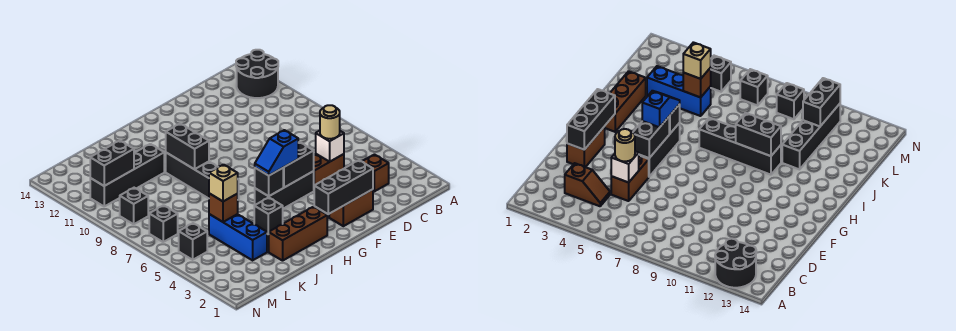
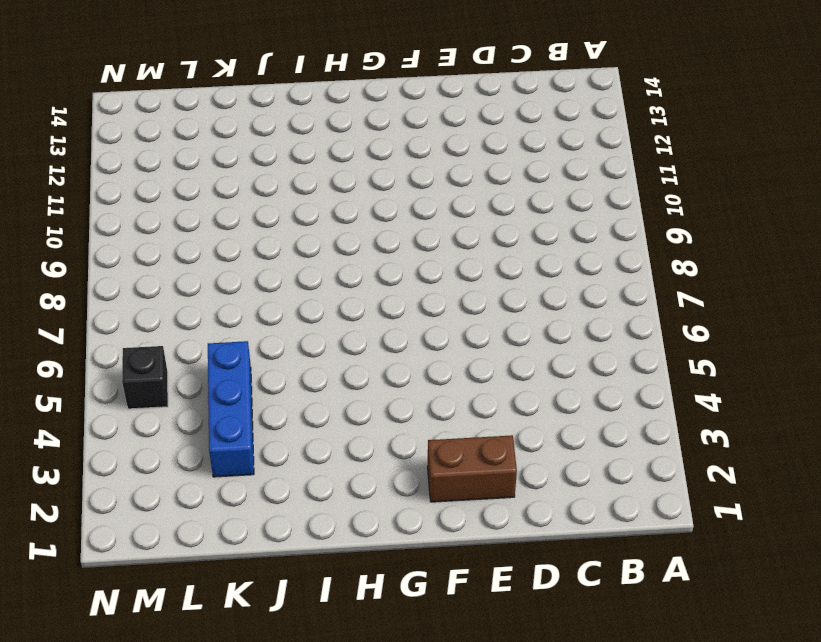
none -> black round brick A12:B13 level 1
none -> brown slope C3:C4 level 1 top 3
none -> brown brick D5:E5 level 1

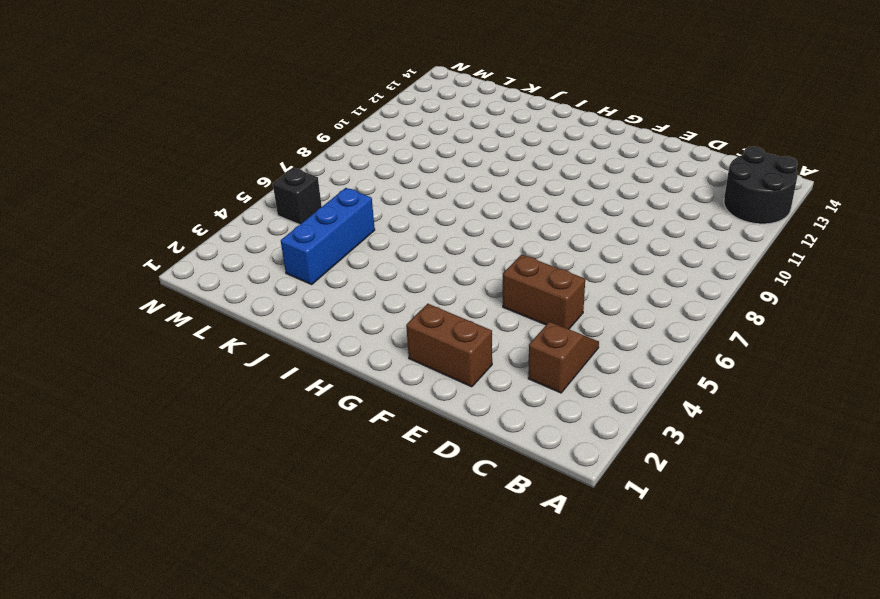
none -> black brick F5:H5 level 1
none -> brown brick H2:J2 level 1
none -> black brick I4 level 1

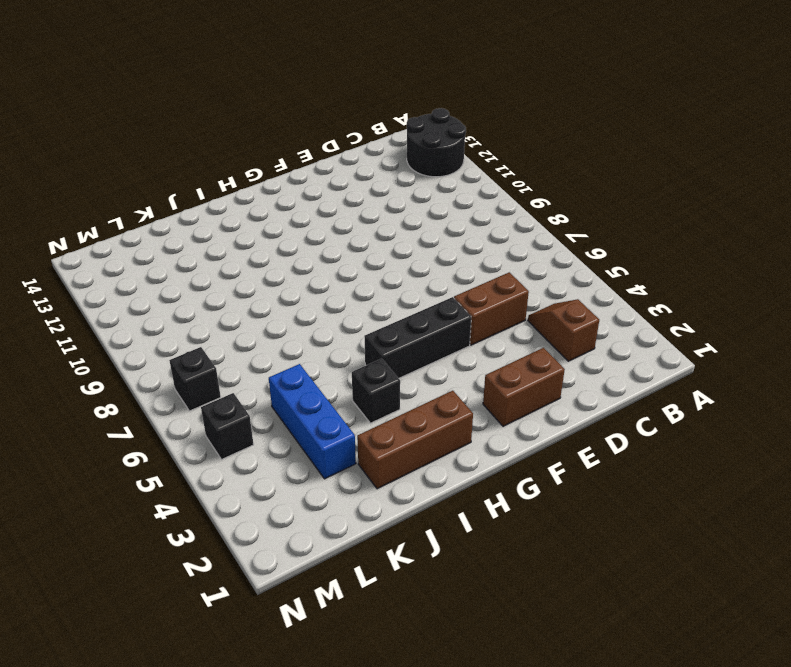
none -> black brick I7:I10 level 1
none -> black brick J11:M11 level 1
none -> black brick M9 level 1

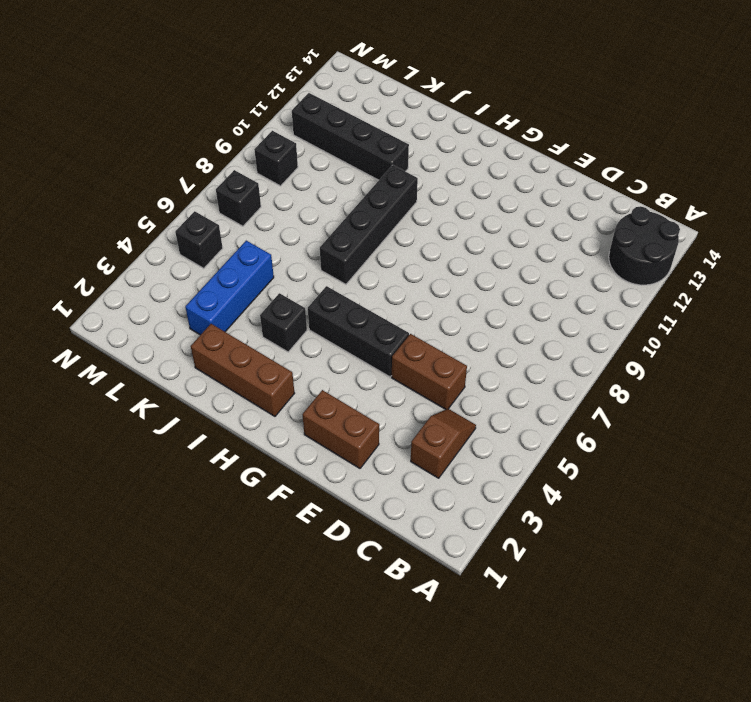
none -> white brick D5 level 2
none -> black brick E2:G2 level 2
none -> black brick F5:G5 level 2

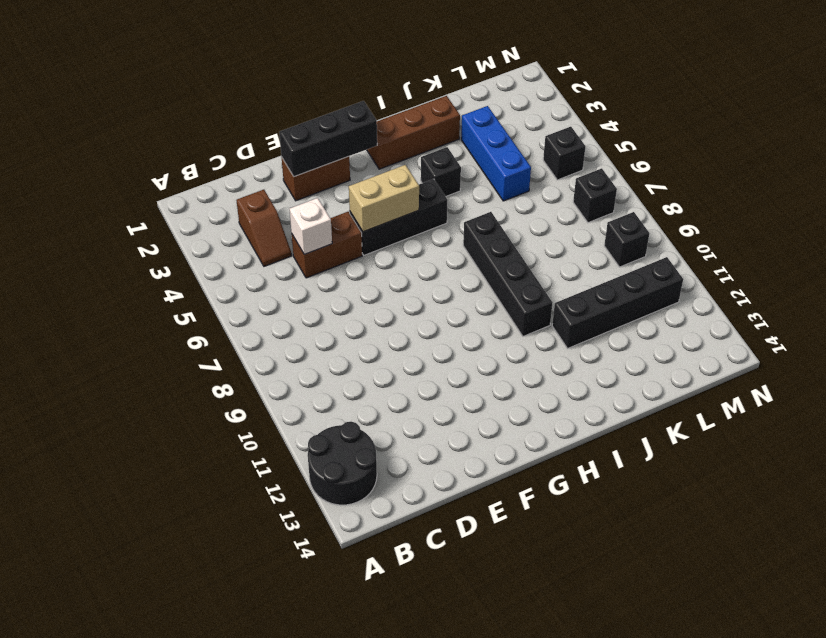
tan brick F5:G5 level 2 -> black brick F5:G5 level 2
none -> black brick H5 level 2
none -> black brick I9:I10 level 2
none -> brown brick K5 level 2

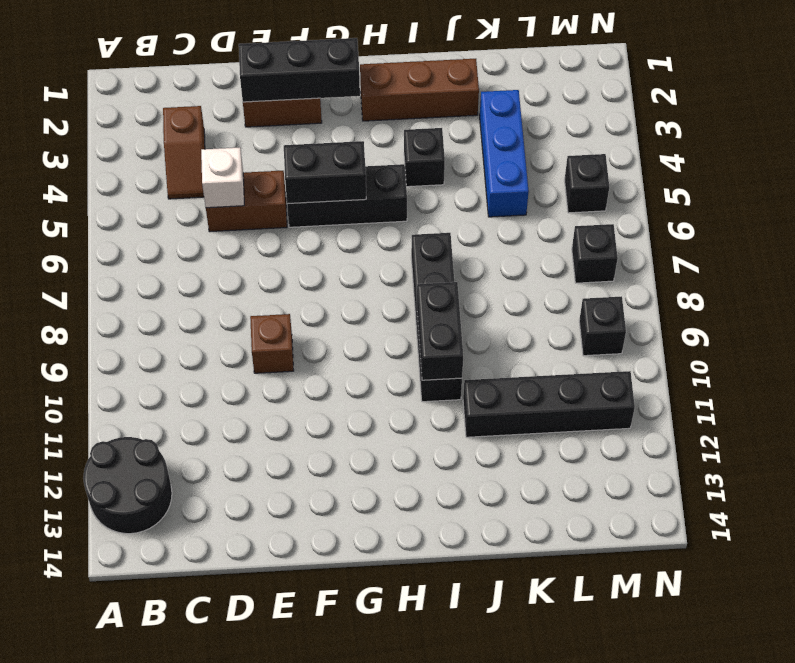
brown brick E9 level 1 -> brown brick K5 level 2
none -> black brick H5 level 2
none -> black brick L11:M11 level 2
none -> tan round brick D5 level 3

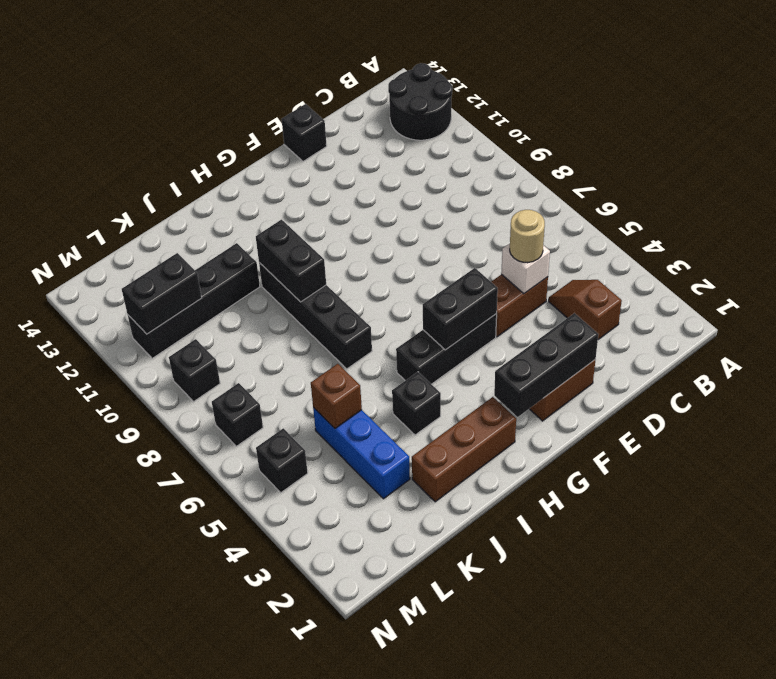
black brick E14 level 1 -> black brick H5 level 2
none -> blue slope G5:H5 level 3 top G
none -> tan brick K5 level 3

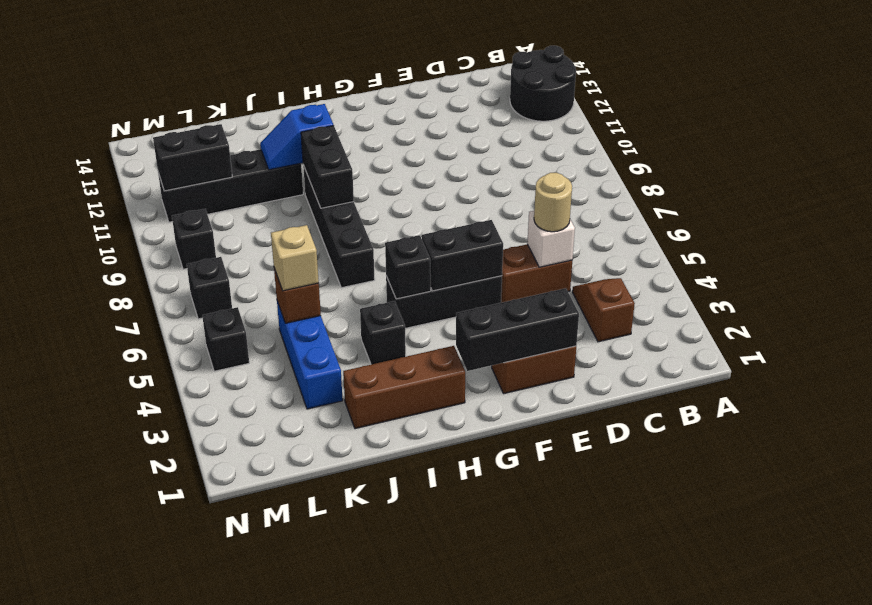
blue slope I11:J11 level 2 top I -> blue slope G5:H5 level 3 top G

